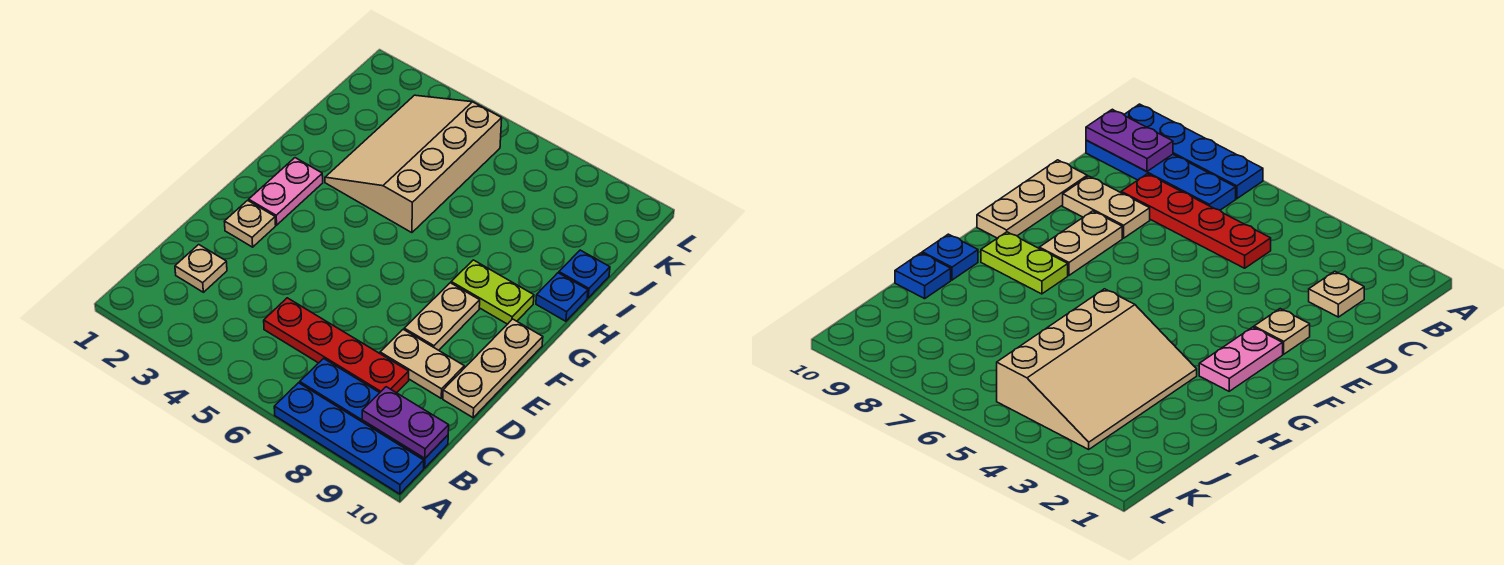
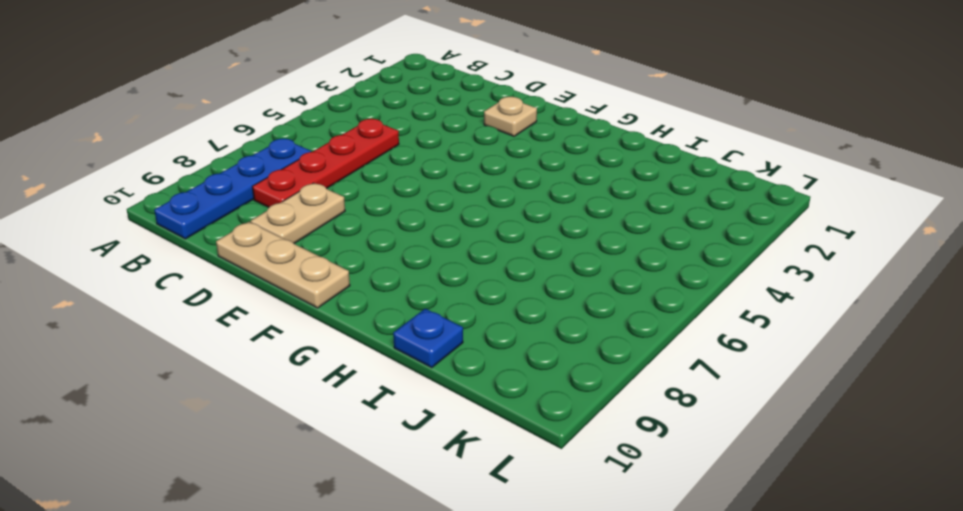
none -> blue plate A7:A10 level 1
none -> tan plate C2 level 1
none -> tan plate E8:F8 level 1

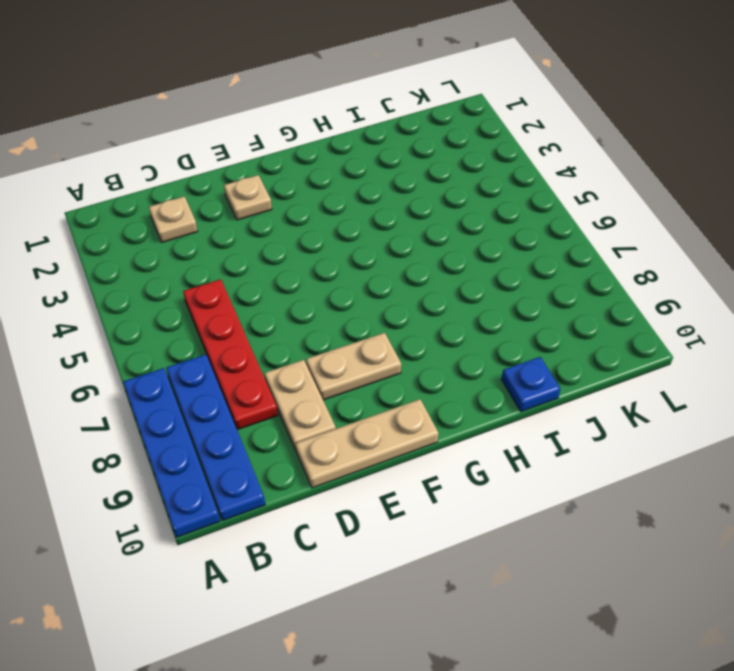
none -> pink plate F2:G2 level 1
none -> lime plate G8:G9 level 1
none -> tan slope H3:K5 level 1 top 5

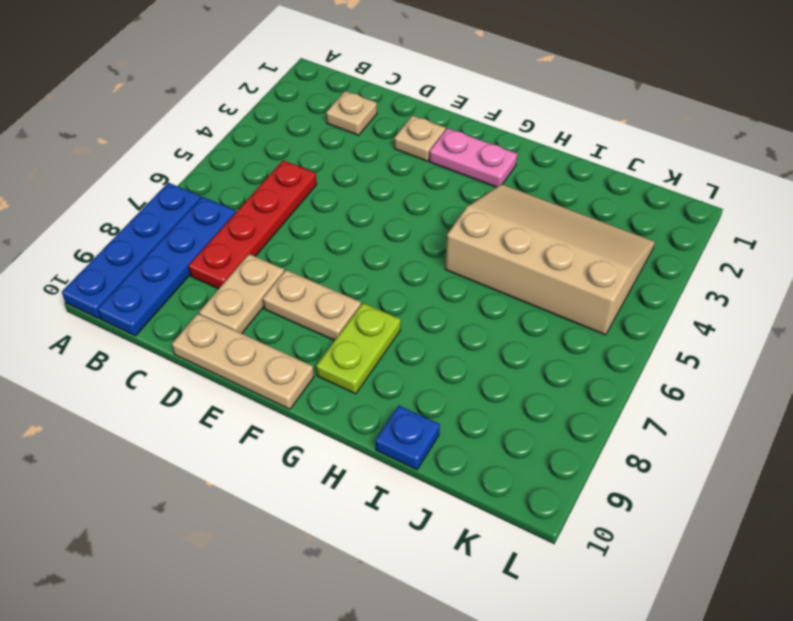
none -> blue plate H10 level 1
none -> purple plate B9:B10 level 2

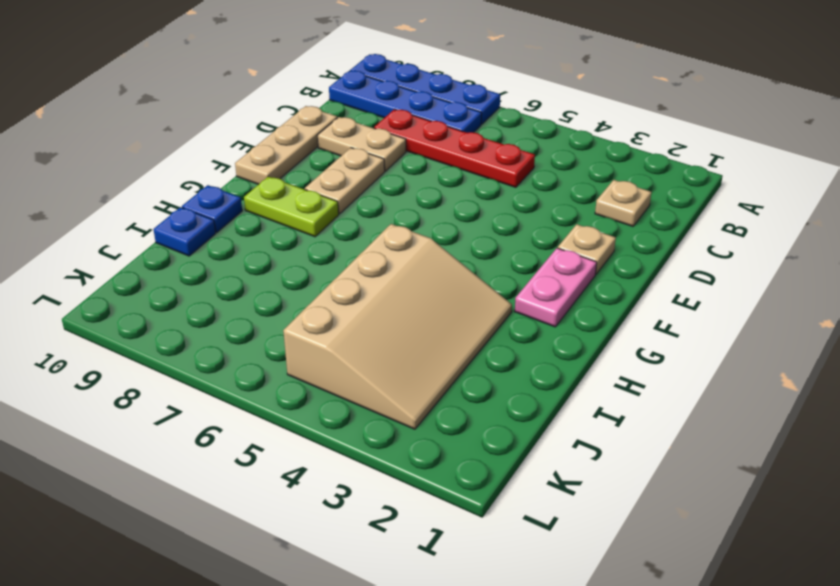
none -> purple plate B9:B10 level 2

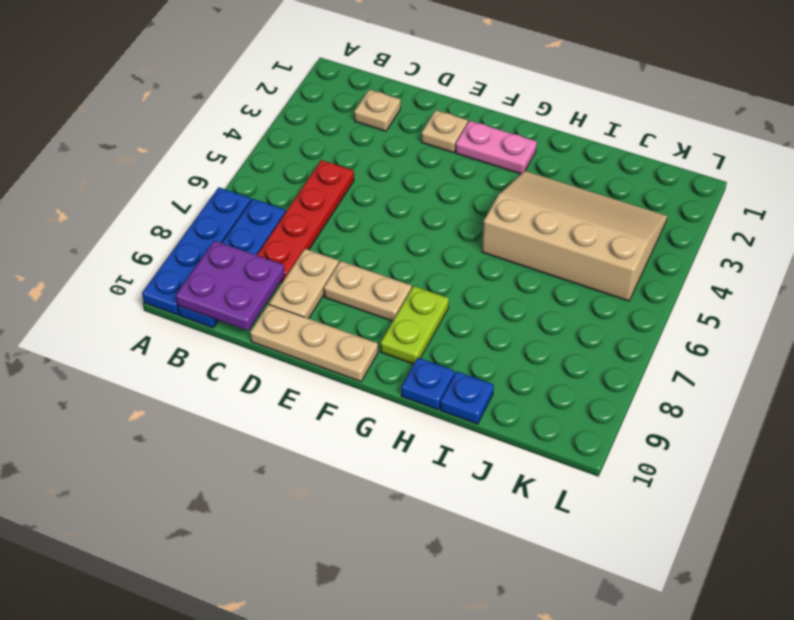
purple plate B9:C10 level 2 -> purple plate B9:B10 level 2

